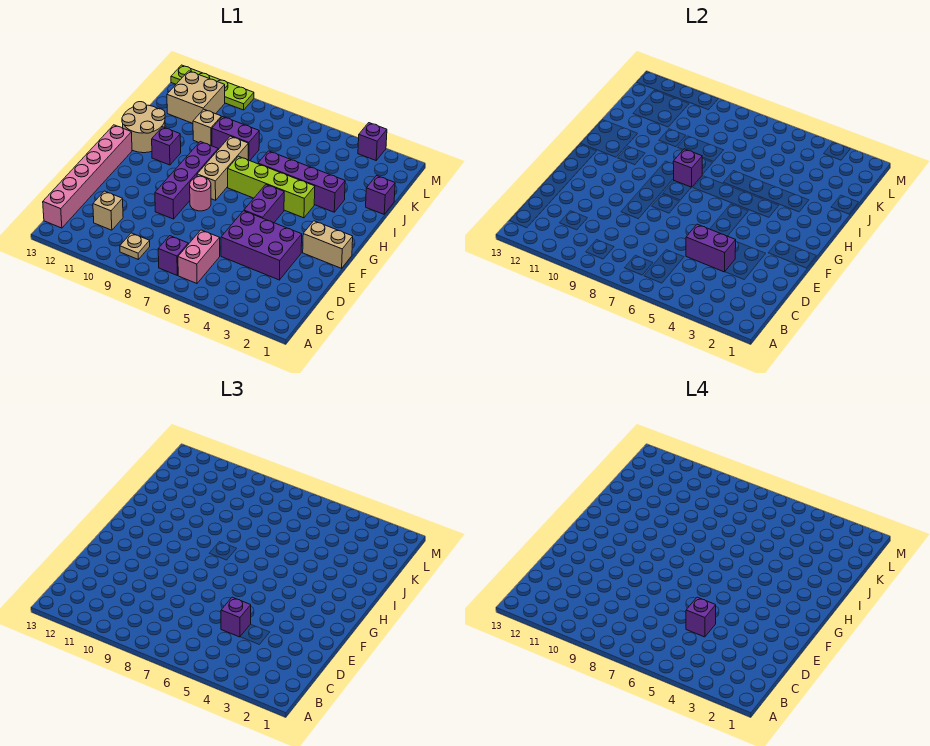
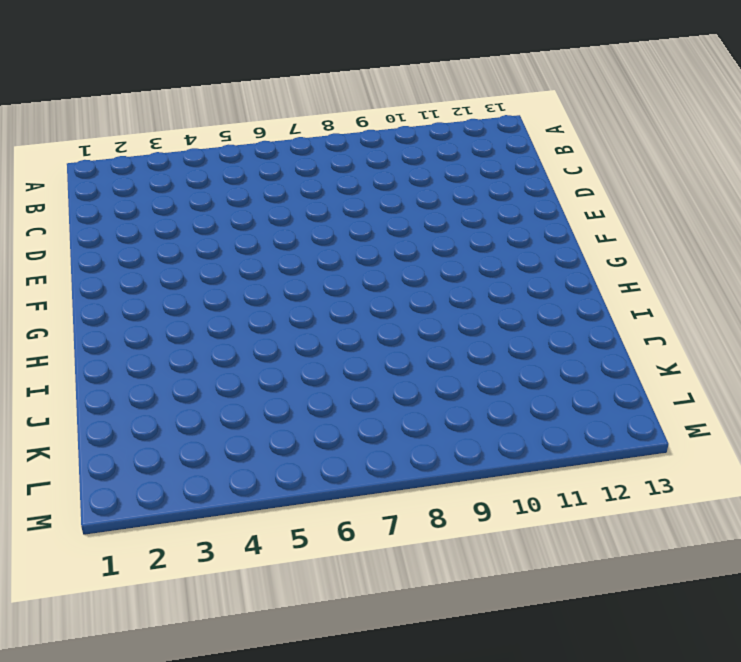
none -> pink brick B6:C6 level 1
none -> purple brick B7 level 1
none -> tan plate B9 level 1

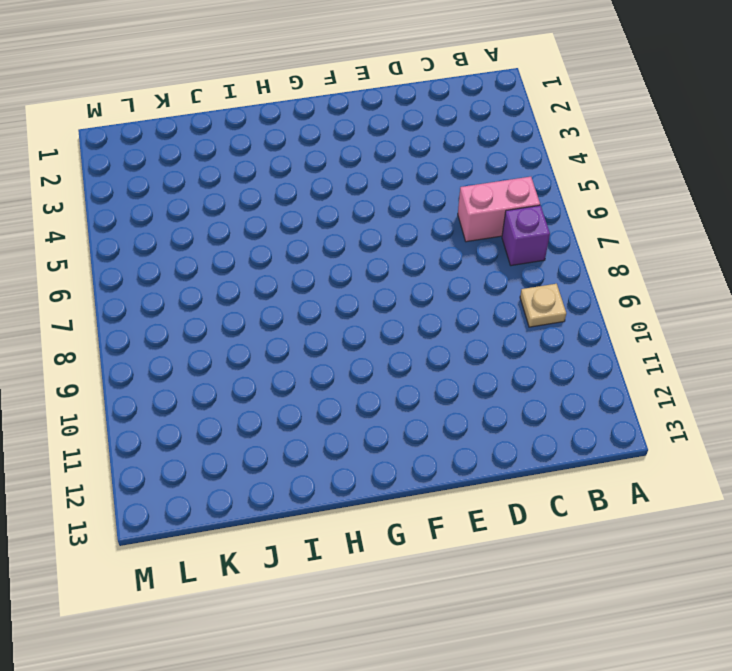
none -> pink brick B13:G13 level 1
none -> tan brick C11 level 1
none -> purple brick D3:E5 level 1

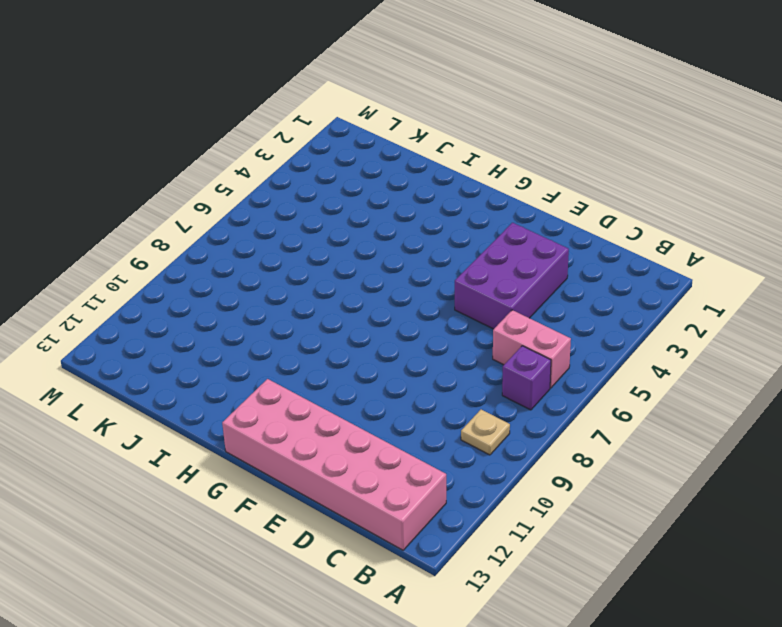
pink brick B12:G13 level 1 -> pink brick B13:G13 level 1
none -> tan brick C11 level 1
none -> purple brick E9:H9 level 1
none -> tan brick F1:F2 level 1

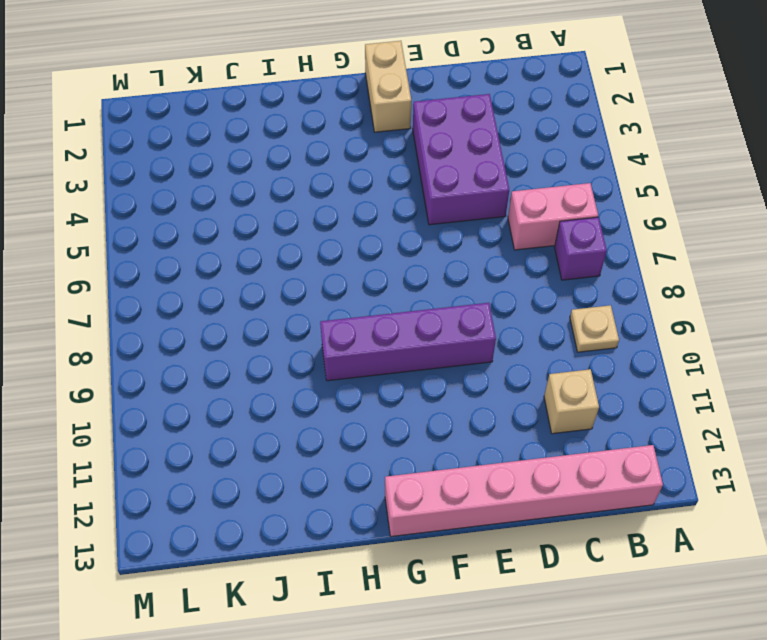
none -> purple brick F5:G5 level 1
none -> pink round brick F8 level 1
none -> tan brick G8:I8 level 1

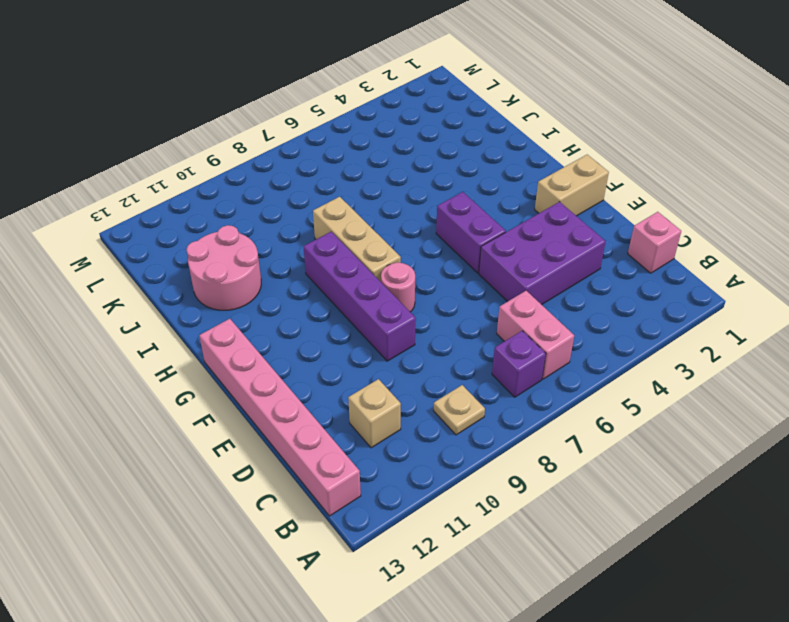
pink brick C1 level 1 -> none
pink round brick I11:J12 level 1 -> tan round brick H12:I13 level 1
none -> lime brick H4:H7 level 1
none -> purple brick H11 level 1
none -> purple brick I3:I6 level 1

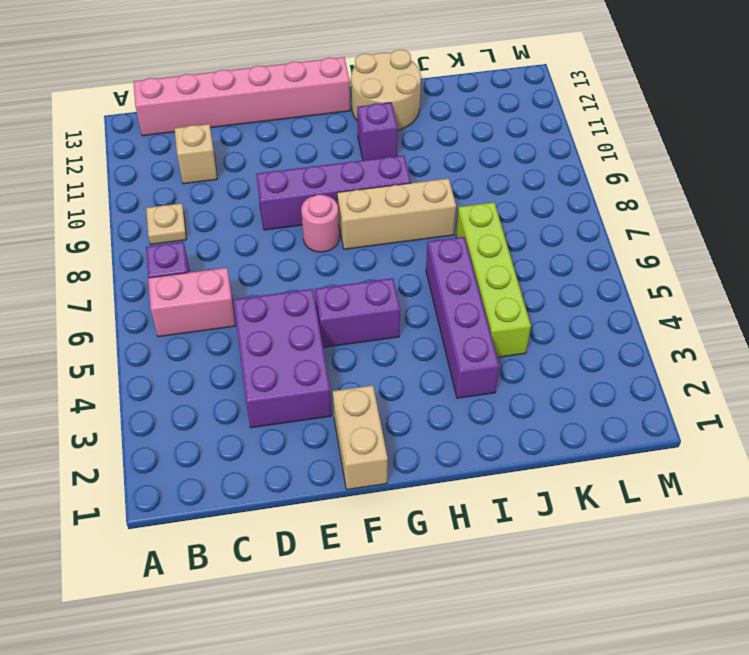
lime brick J4:J7 level 1 -> lime brick H4:H7 level 1
none -> purple brick J1 level 1
none -> purple brick J8:J9 level 1
none -> tan brick J10 level 1

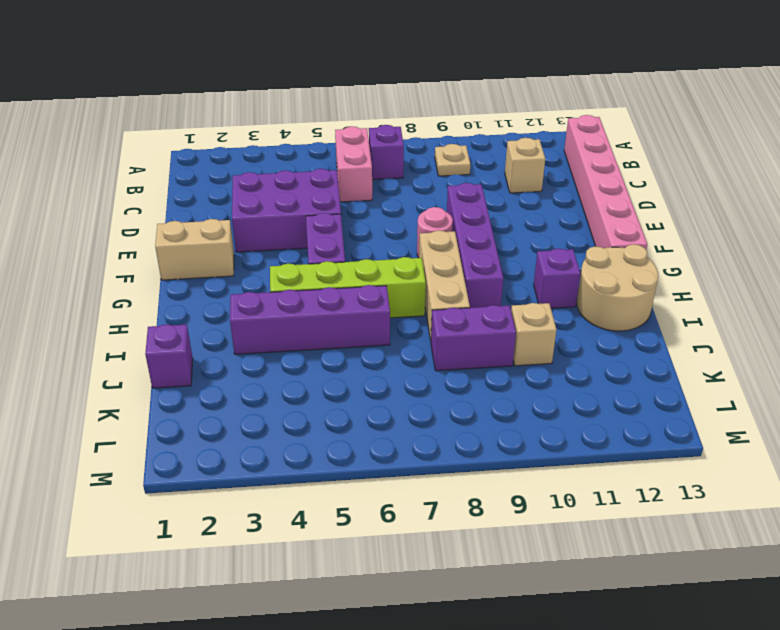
none -> tan brick K11:L12 level 1
none -> purple brick M3 level 1
none -> lime plate M10:M13 level 1

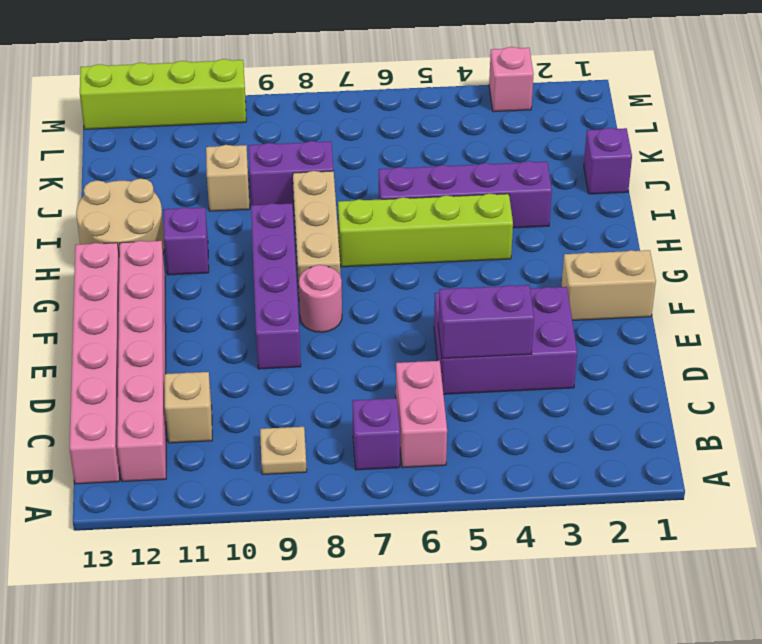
pink brick B12:G12 level 1 -> none
pink brick M3 level 1 -> purple brick M3 level 1
lime brick M10:M13 level 1 -> lime plate M10:M13 level 1
none -> purple brick F5:G5 level 1
none -> tan brick K11:L12 level 1
none -> purple brick H8 level 2

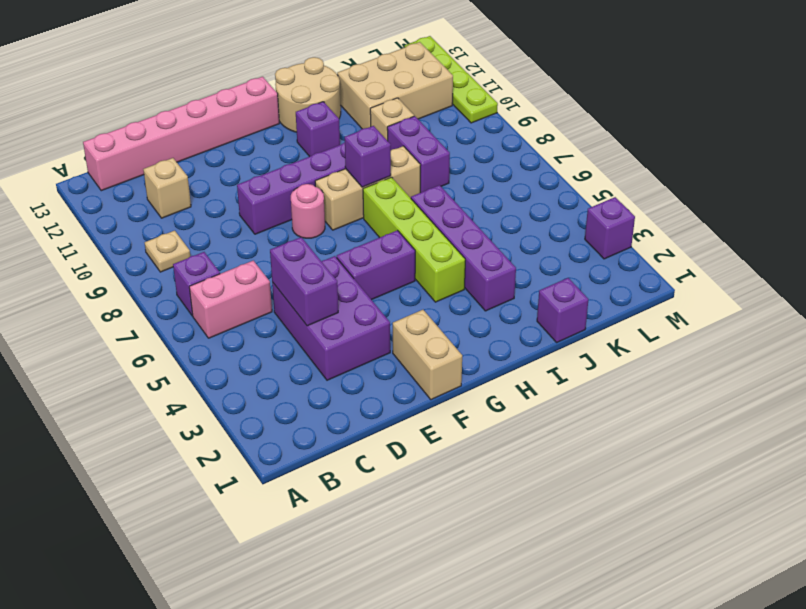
tan brick J11:L12 level 1 -> tan brick K11:L12 level 1
none -> purple brick D5 level 3
none -> purple brick D5 level 4

